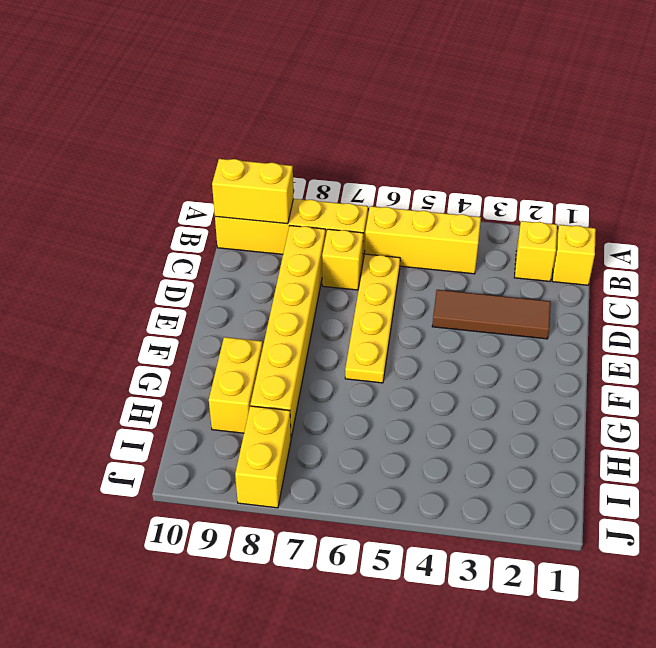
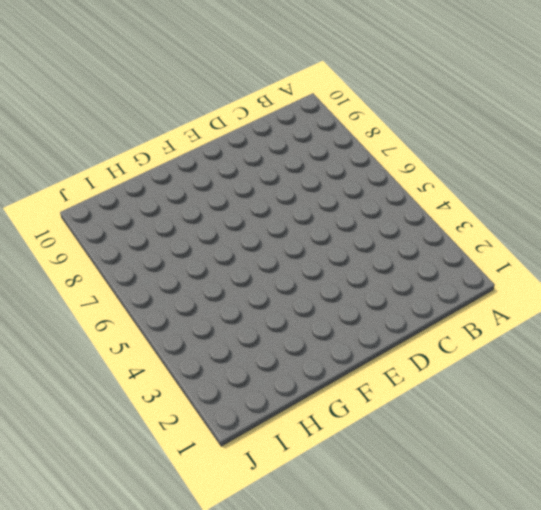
none -> yellow brick B1 level 1
none -> yellow brick B2 level 1

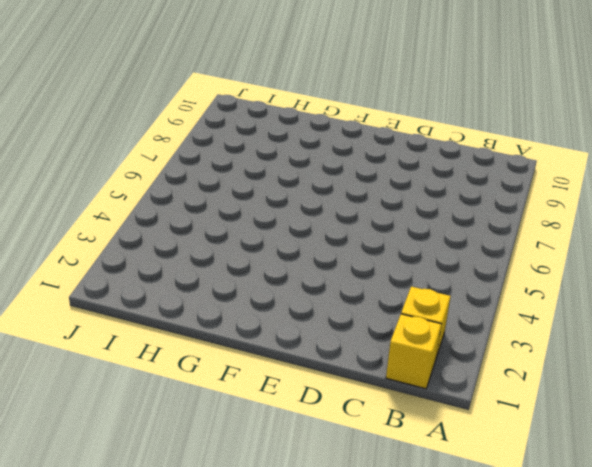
none -> yellow brick B4:B6 level 1
none -> yellow brick B7:B10 level 1

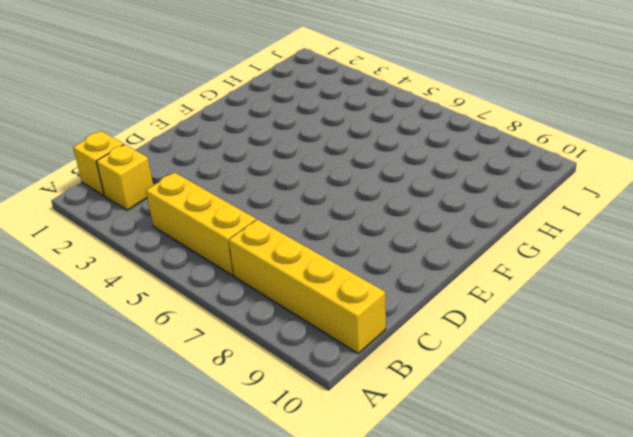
none -> yellow plate C6:F6 level 1
none -> yellow brick C7 level 1

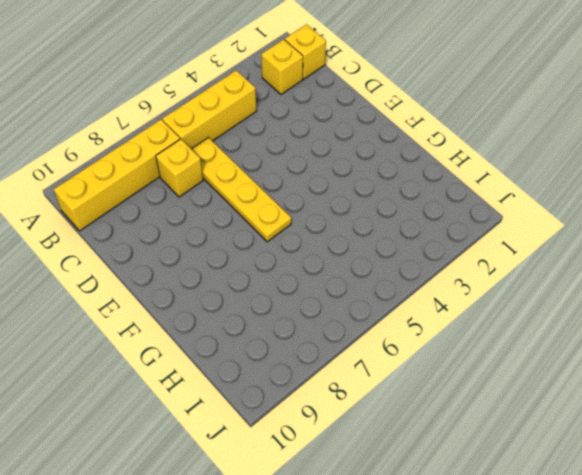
none -> yellow brick C8:H8 level 1
none -> brown tile D2:D4 level 1

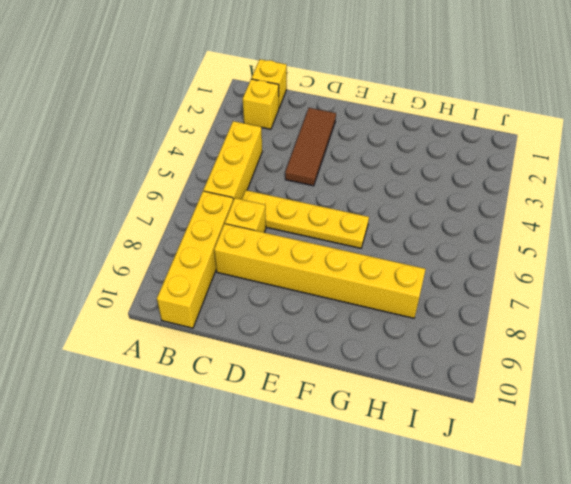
none -> yellow brick G9:H9 level 1
none -> yellow brick I8:J8 level 1

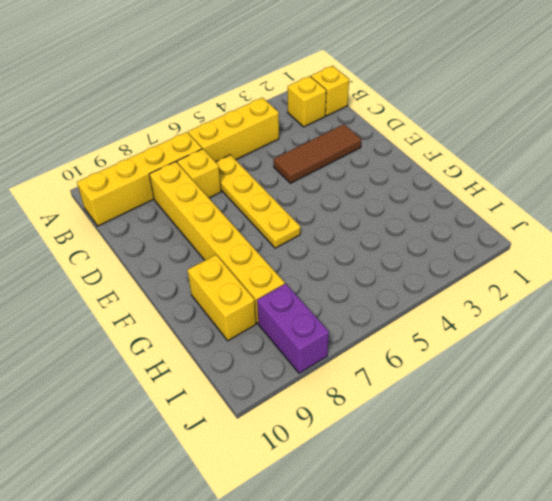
purple brick I8:J8 level 1 -> yellow brick I8:J8 level 1
none -> yellow brick B9:B10 level 2

